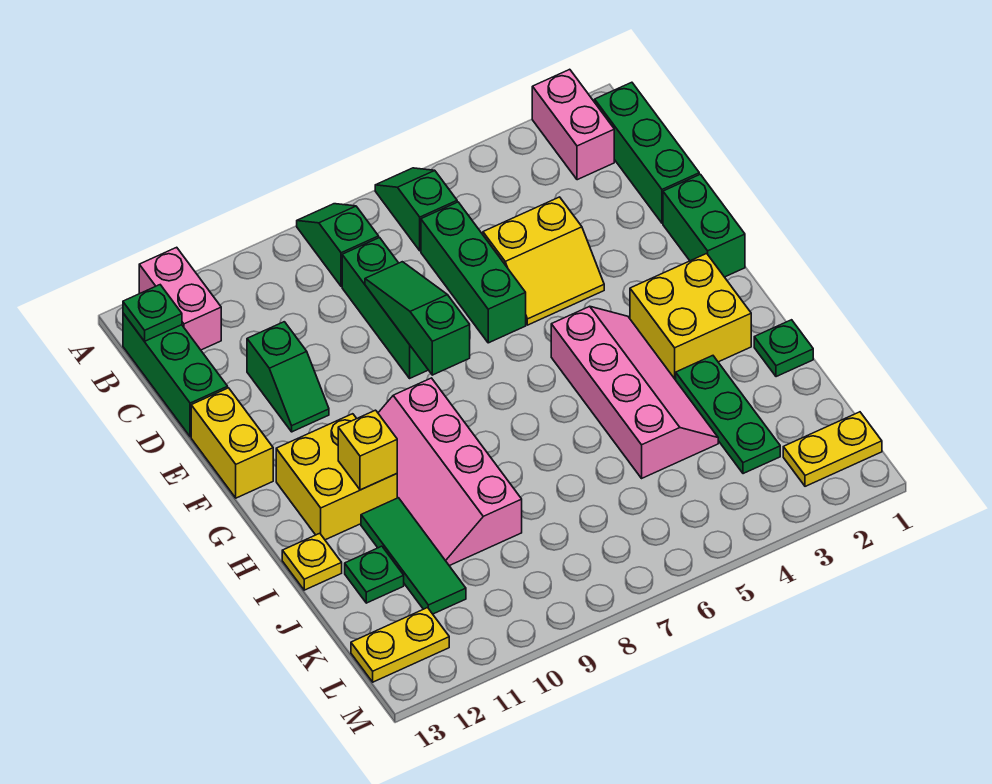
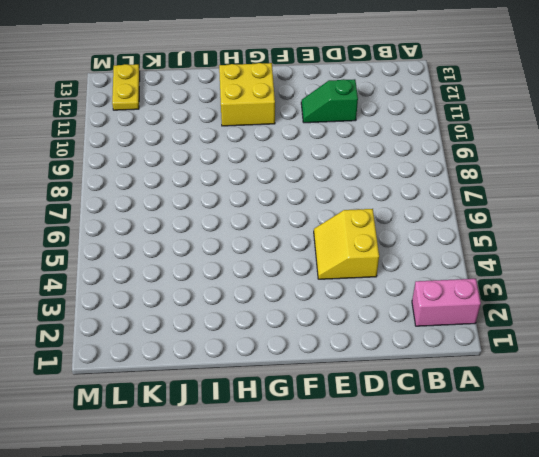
none -> green slope A6:B6 level 1 top B
none -> green slope A8:B8 level 1 top B
none -> pink brick A12:B12 level 1

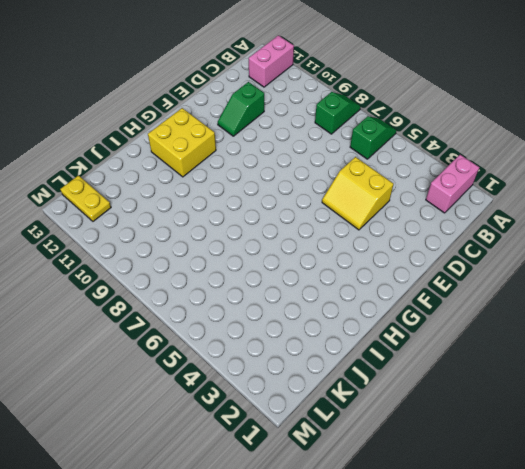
none -> green brick B1:D1 level 1
none -> green brick B13:D13 level 1
none -> green brick C6:E6 level 1

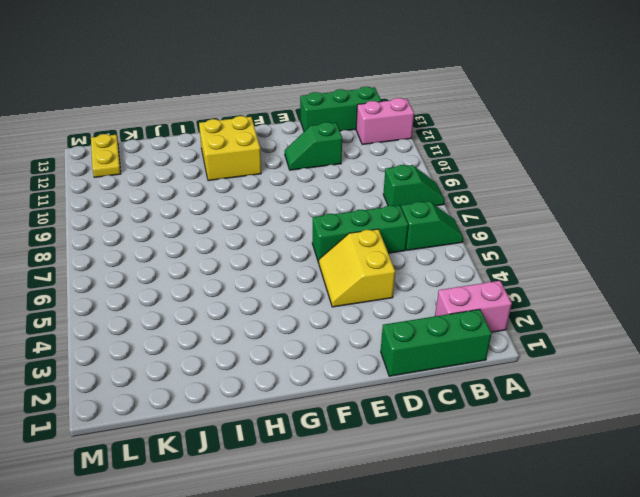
none -> green brick C8:E8 level 1
none -> green brick E1:F1 level 1
none -> yellow brick E13:F13 level 1

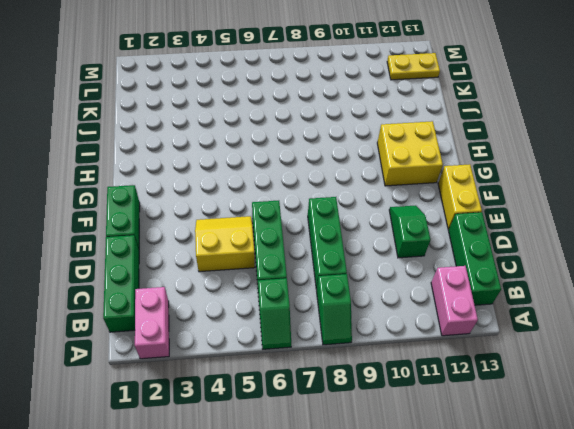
none -> yellow brick G2:H3 level 1
none -> pink slope G4:J5 level 1 top 5
none -> pink slope G9:J10 level 1 top 9

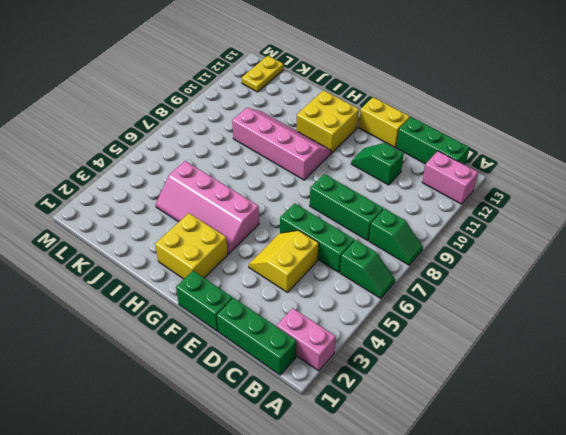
none -> green plate I1 level 1
none -> green plate I3:K3 level 1
none -> green tile I11:K11 level 1

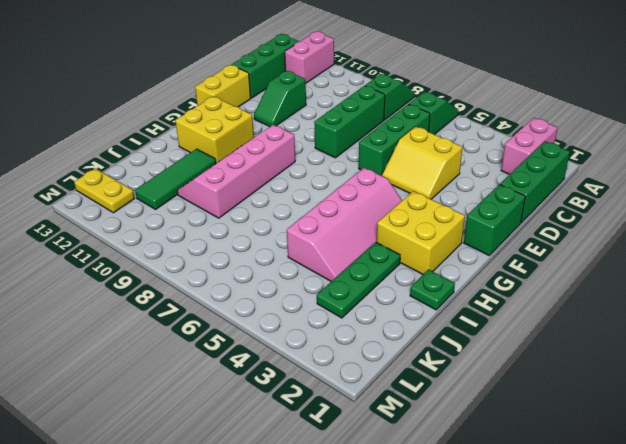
none -> yellow plate I13 level 1
none -> green plate J12 level 1
none -> yellow plate L1:L2 level 1

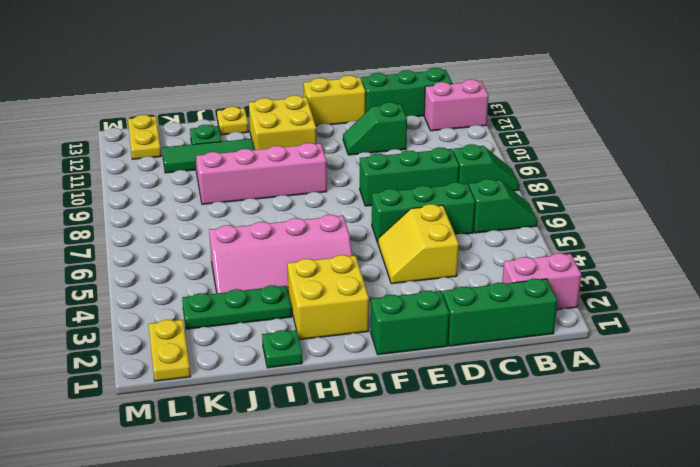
none -> green plate B13 level 2
none -> green slope D8:F8 level 2 top F
none -> yellow brick H11 level 2

